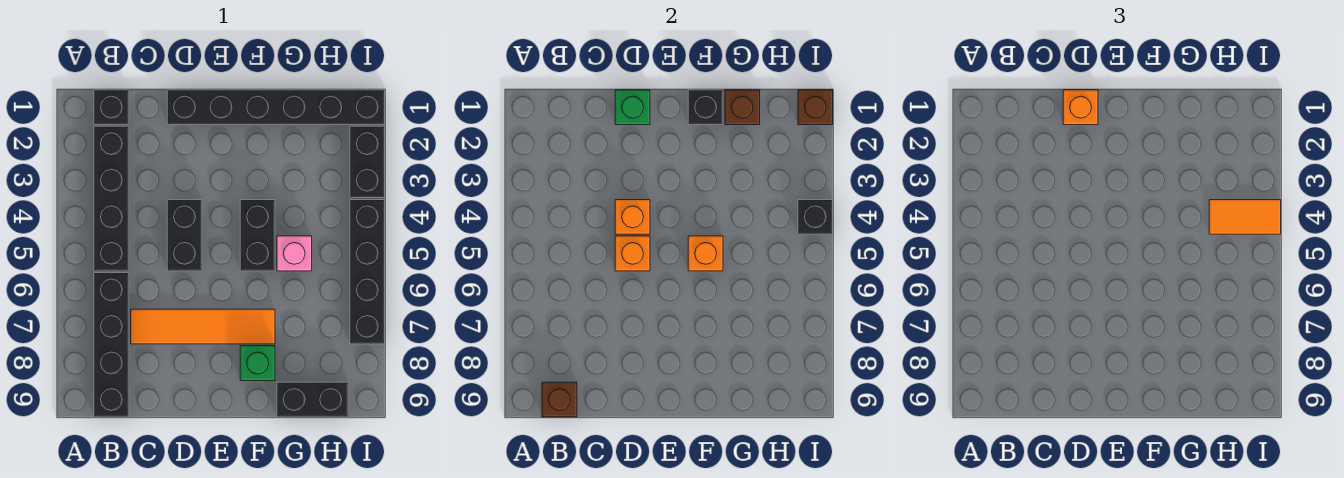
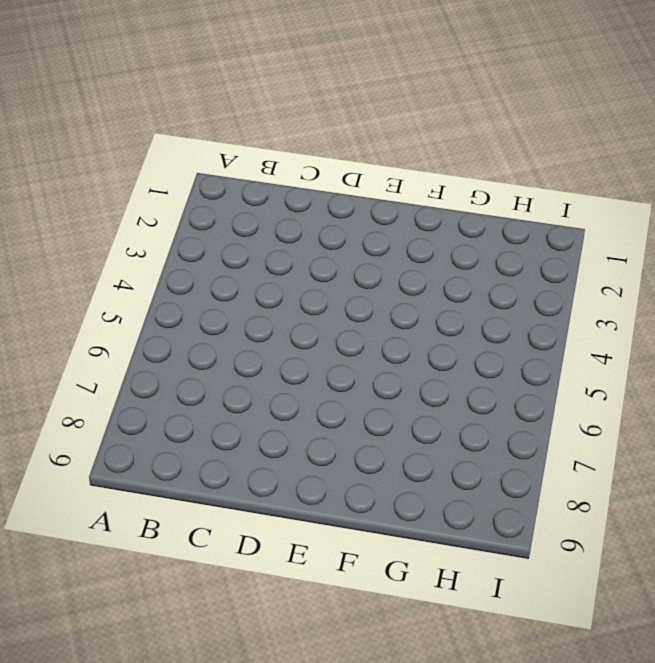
none -> black brick B1 level 1
none -> black brick B2:B5 level 1
none -> black brick B6:B9 level 1

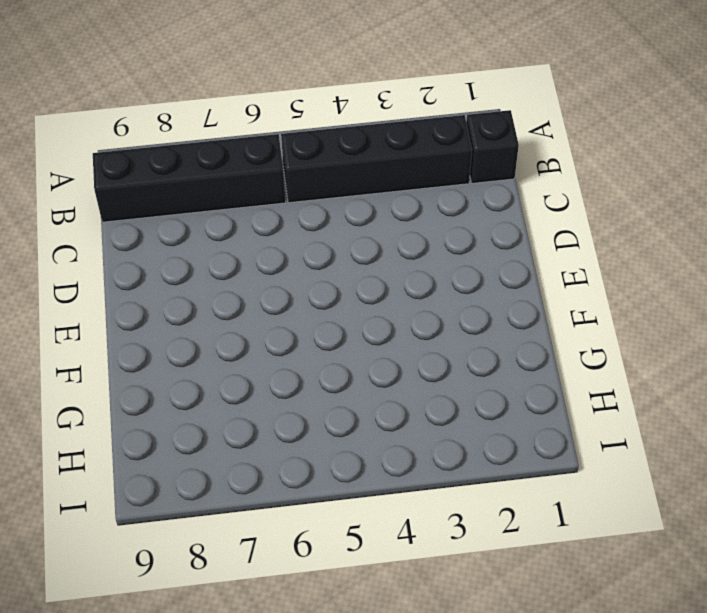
none -> orange tile C7:F7 level 1
none -> black brick D1:I1 level 1
none -> black brick D4:D5 level 1

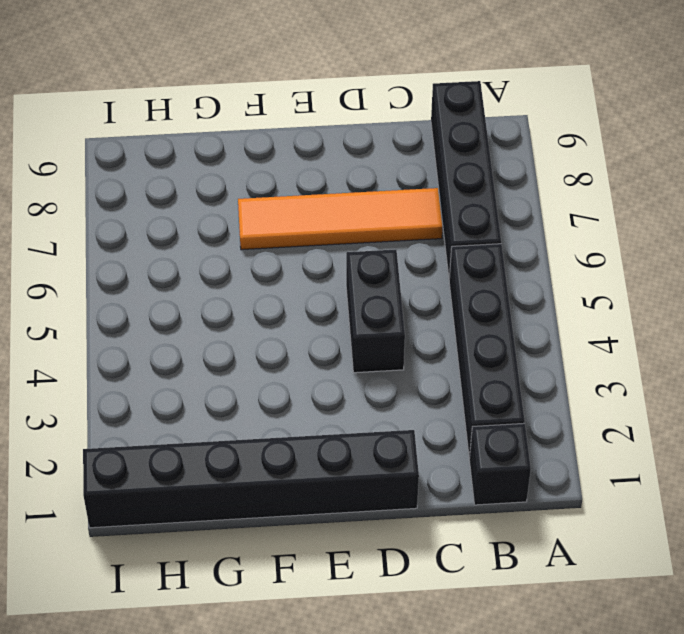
none -> black brick F4:F5 level 1
none -> green brick F8 level 1
none -> pink brick G5 level 1

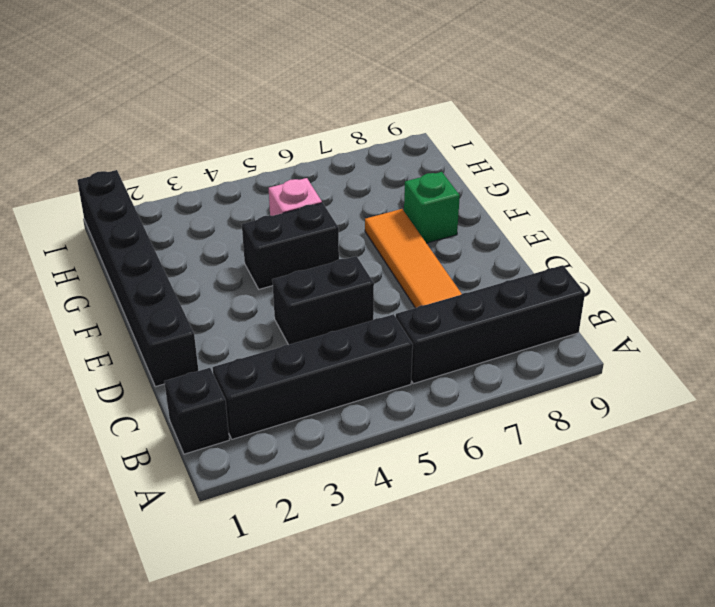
none -> black brick G9:H9 level 1
none -> black brick I2:I3 level 1
none -> black brick I4:I7 level 1

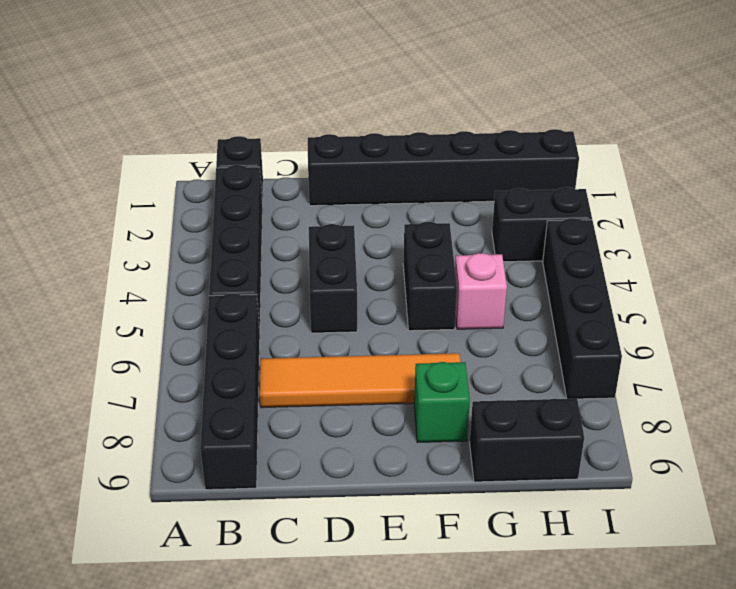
black brick H3:I3 level 1 -> black brick I2:I3 level 1
none -> brown brick B9 level 2
none -> green brick D1 level 2
none -> orange brick D4 level 2

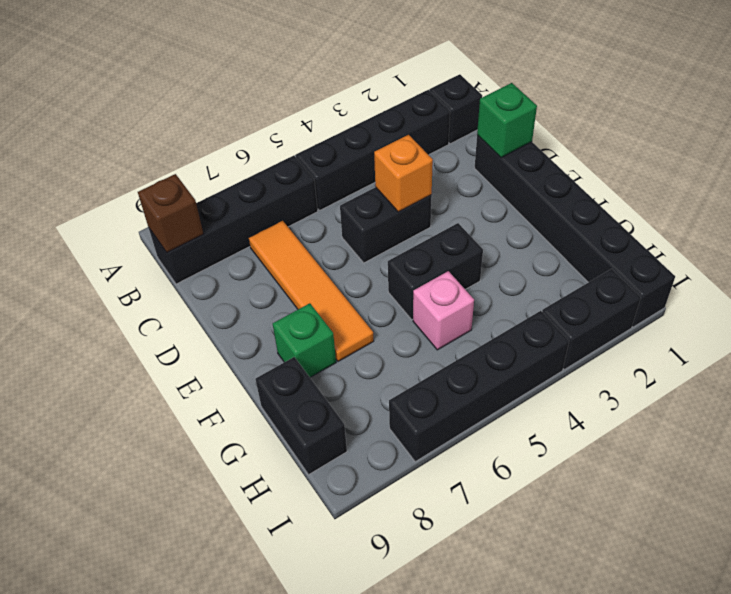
none -> orange brick D5 level 2
none -> black brick F1 level 2
none -> orange brick F5 level 2

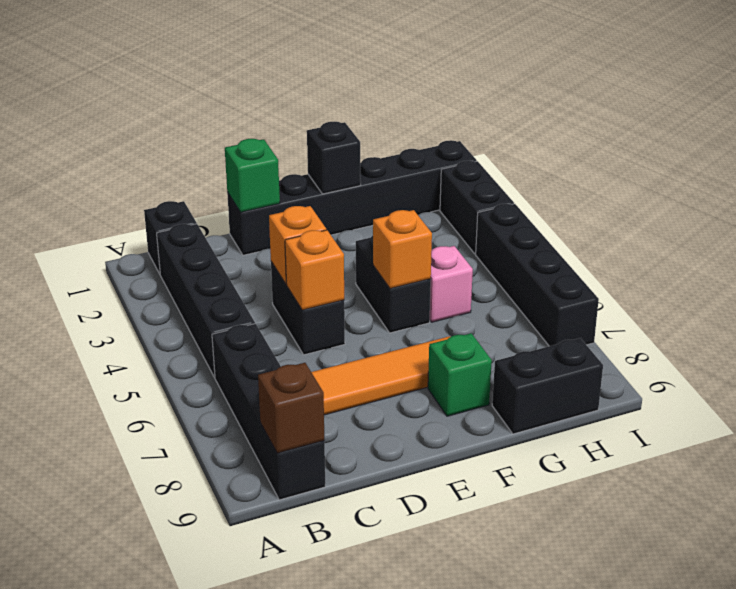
none -> brown brick G1 level 2
none -> brown brick I1 level 2
none -> black brick I4 level 2

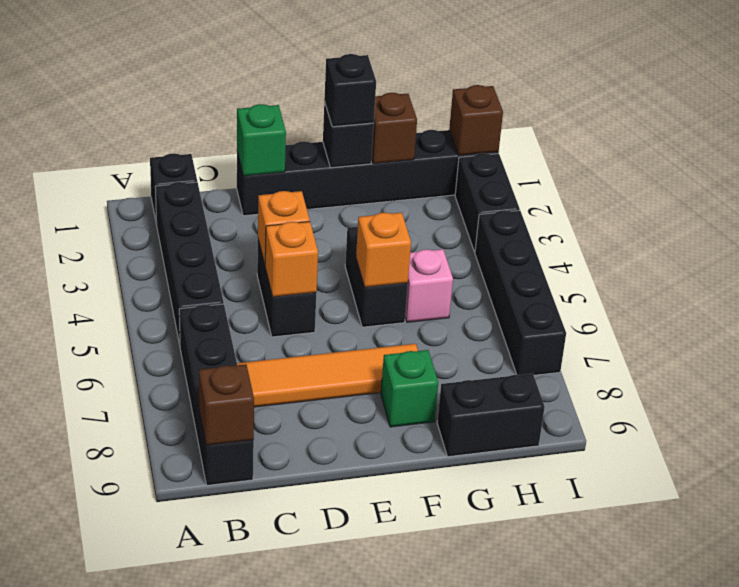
black brick F1 level 3 -> black brick I4 level 2
none -> orange brick D1 level 3
none -> orange tile H4:I4 level 3

